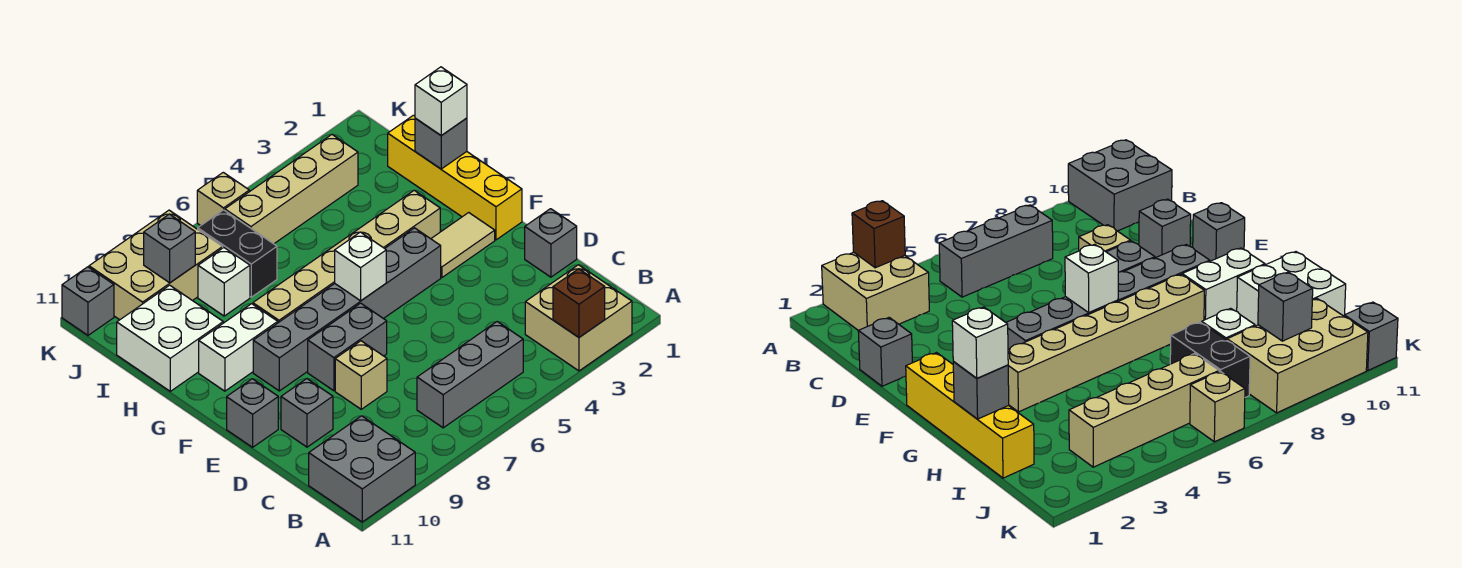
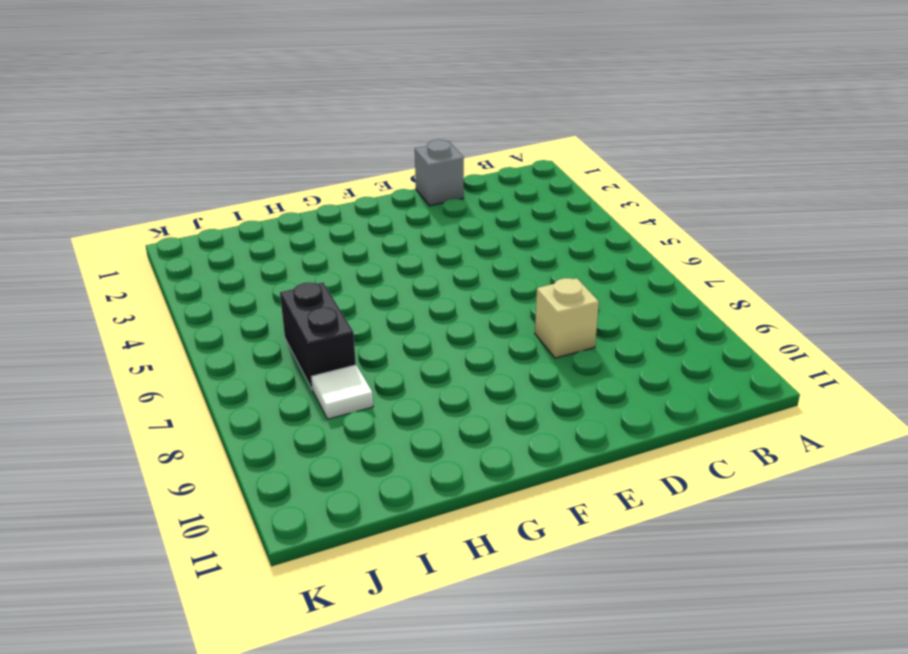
black brick I6:I7 level 1 -> black brick I7:J7 level 1
white tile I8 level 1 -> white brick I8 level 1
none -> tan brick A2:B3 level 1
none -> grey brick A10:B11 level 1
none -> grey brick B5:B7 level 1

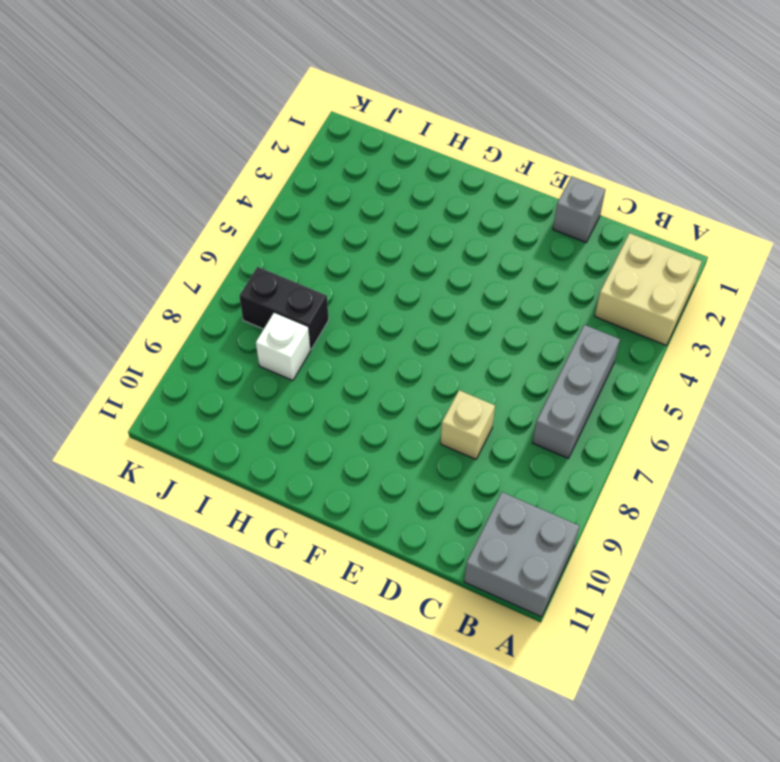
none -> grey brick D10 level 1
none -> grey brick E7:E8 level 1
none -> grey brick E11 level 1

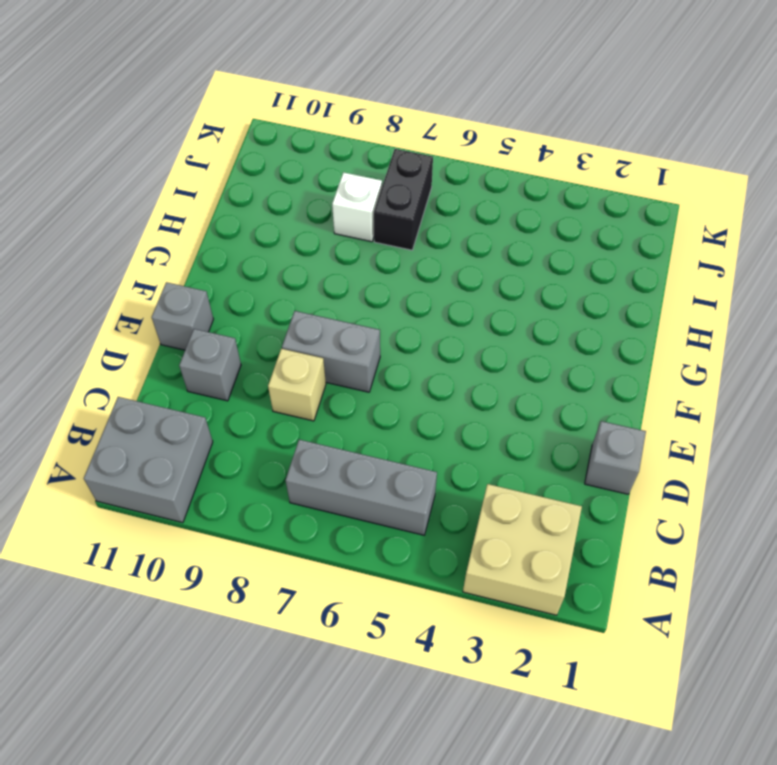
none -> yellow brick F1:I1 level 1
none -> tan tile F2:F3 level 1
none -> grey brick F4:F9 level 1

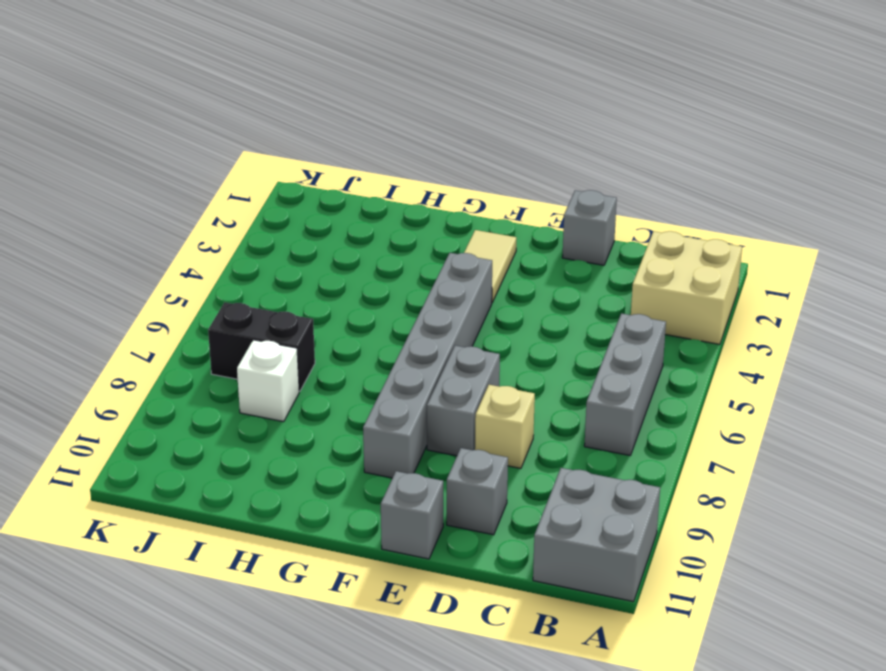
none -> yellow brick F1:I1 level 1
none -> tan brick G3:G8 level 1
none -> white brick G9:G10 level 1

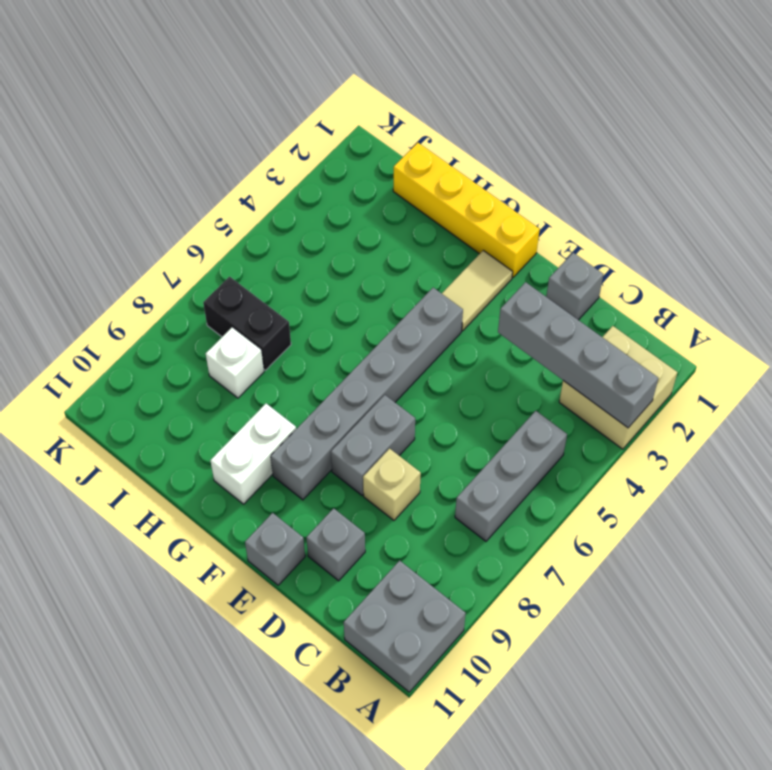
grey brick A3:D3 level 2 -> brown brick A3 level 2
none -> tan brick G3:G8 level 1
none -> white brick H10:I11 level 1
none -> tan brick J3:J6 level 1

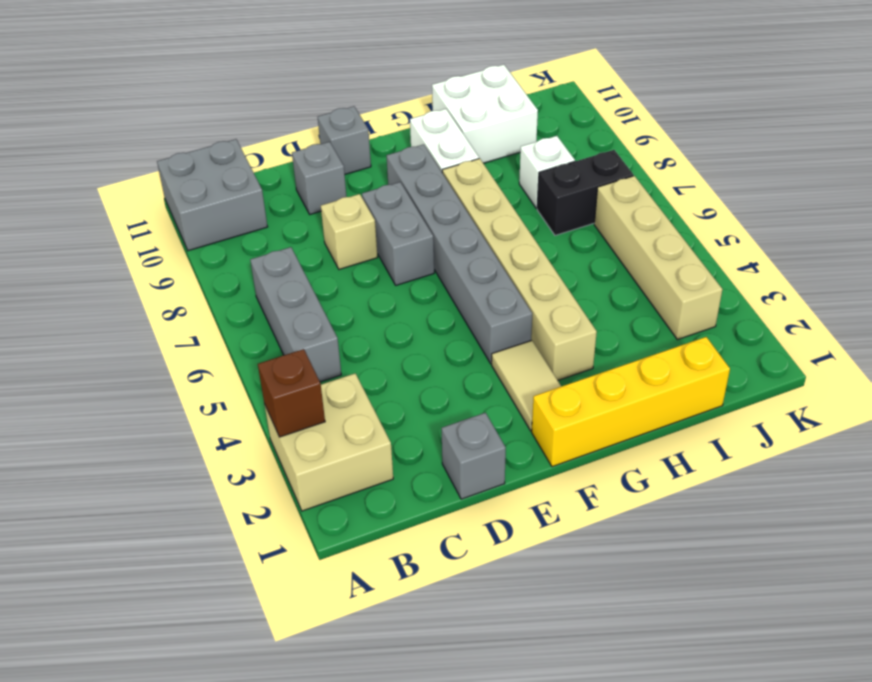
none -> tan brick J8:K10 level 1
none -> tan brick K6 level 1
none -> grey brick K11 level 1

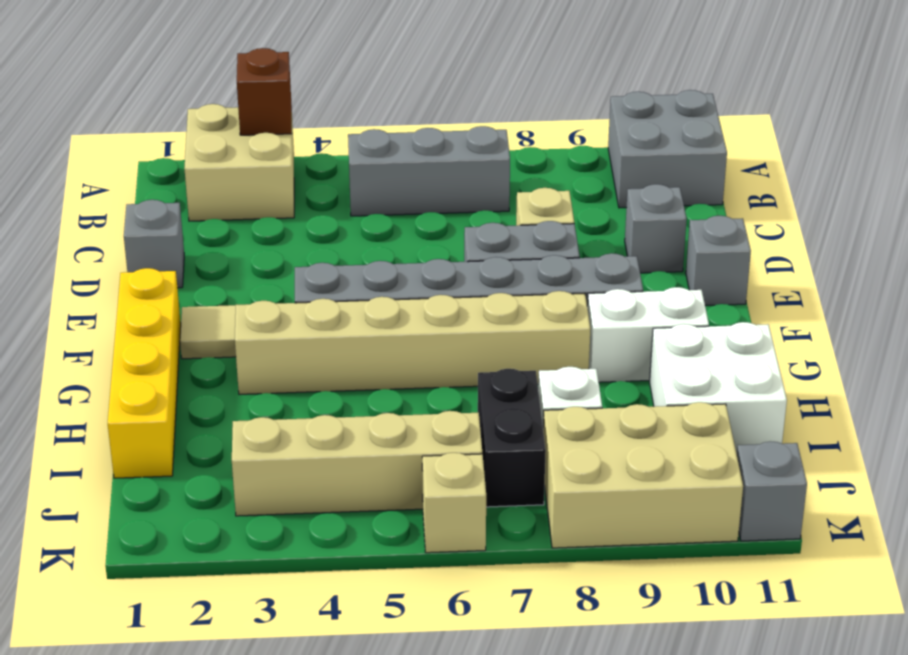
none -> white brick F6 level 2
none -> grey brick H1 level 2
none -> grey brick J9 level 2

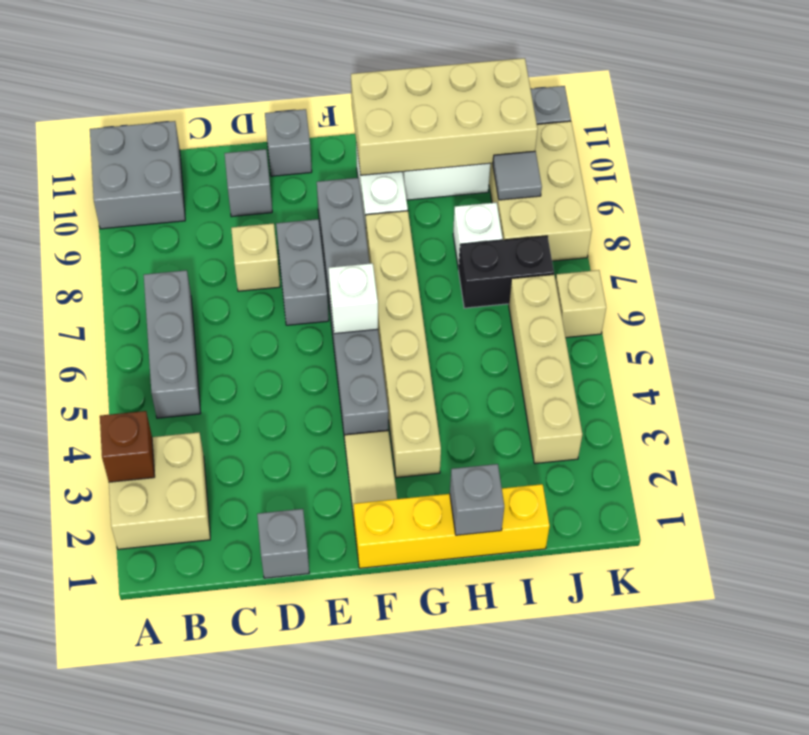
tan brick G10:J11 level 2 -> none
grey tile J9 level 2 -> grey brick J9 level 2
none -> white brick H1 level 3

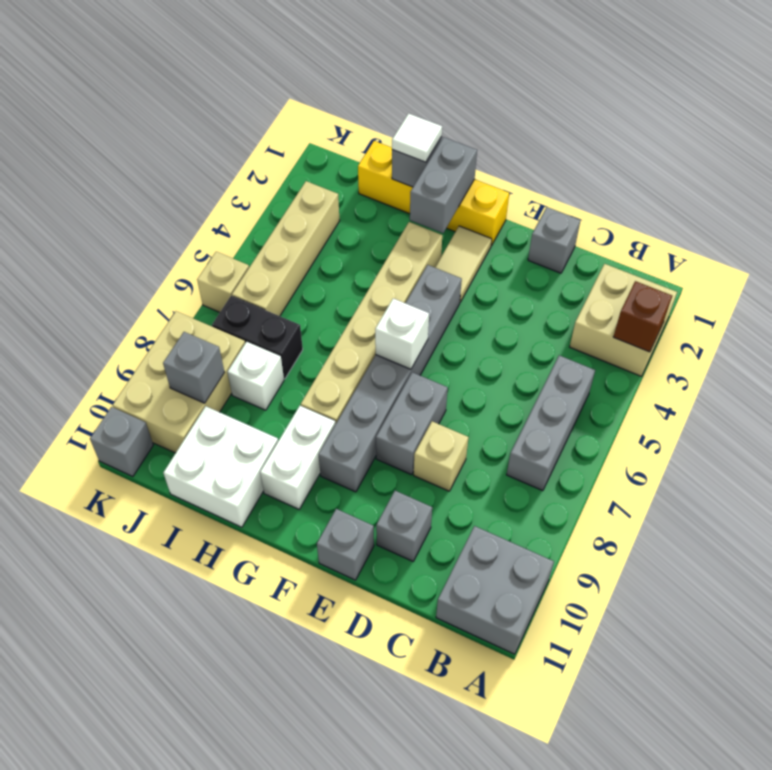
grey brick G1:G2 level 2 -> none
white tile H1 level 3 -> white brick H1 level 3

